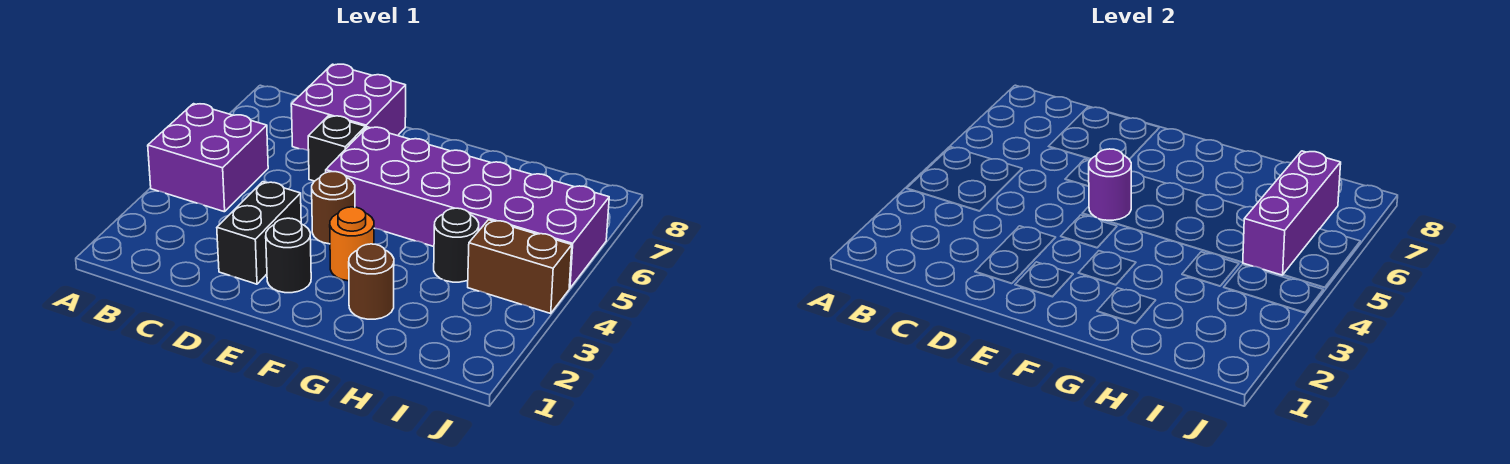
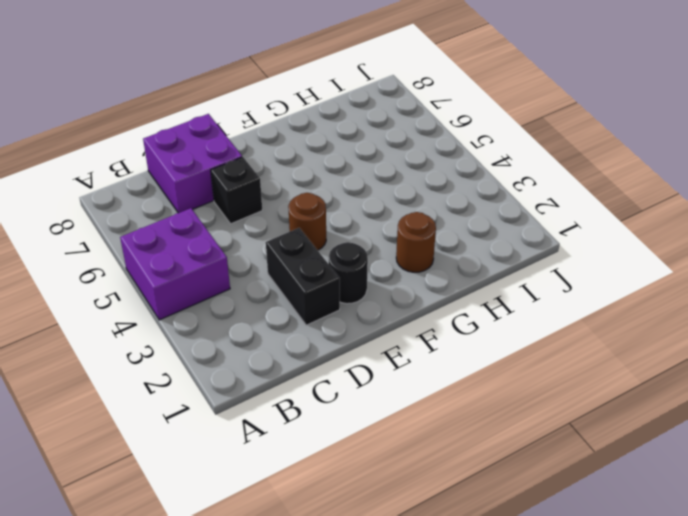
none -> purple brick E5:J6 level 1
none -> orange round brick F3 level 1
none -> black round brick H4 level 1

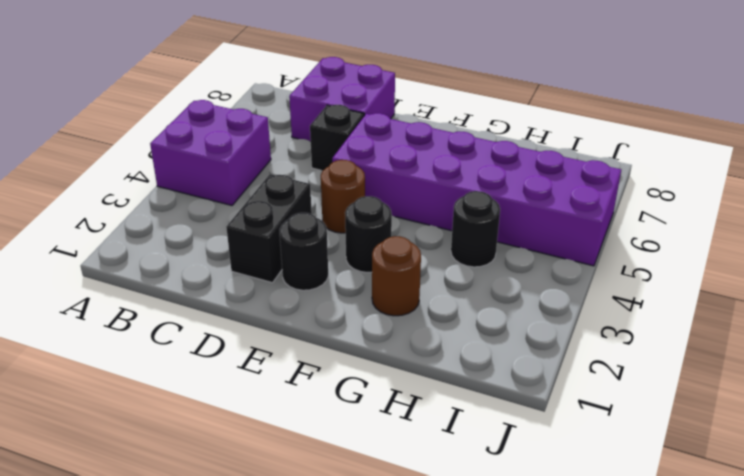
black round brick F3 level 1 -> orange round brick F3 level 1
none -> brown brick I4:J4 level 1
none -> purple round brick E5 level 2
none -> purple brick I5:I7 level 2

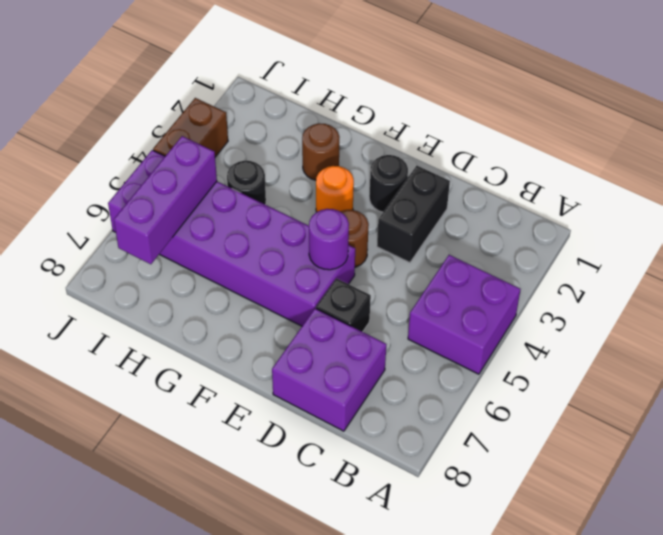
brown brick J3:J4 level 1 -> brown brick I4:J4 level 1

